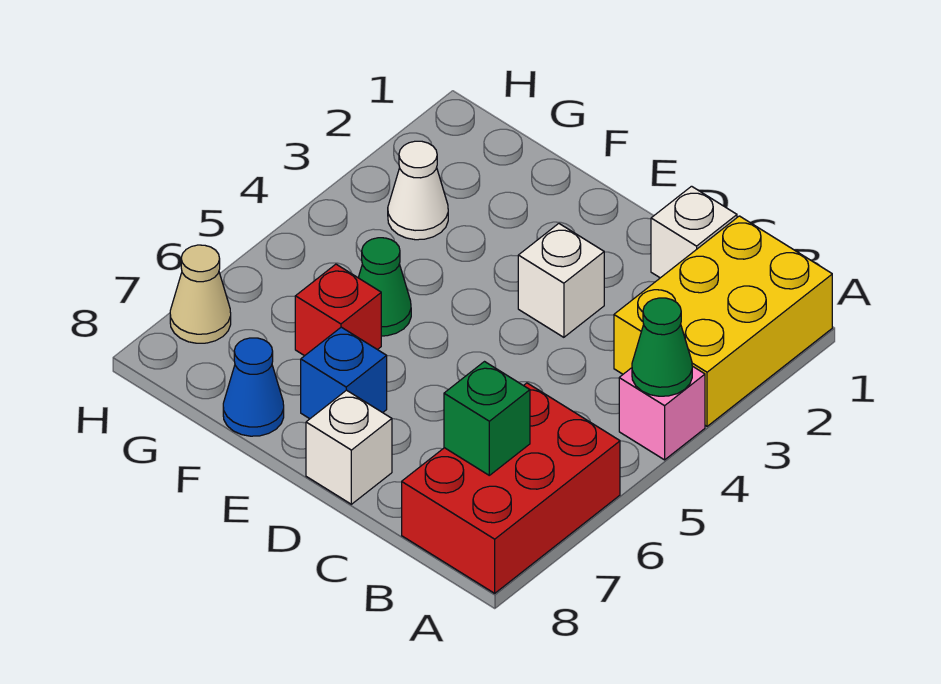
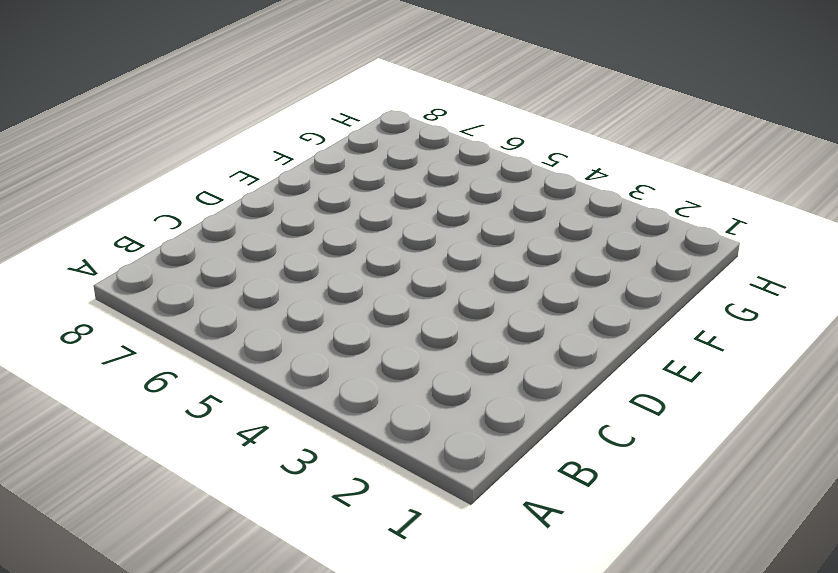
none -> yellow brick A1:B3 level 1
none -> pink brick A4 level 1
none -> red brick A6:B8 level 1

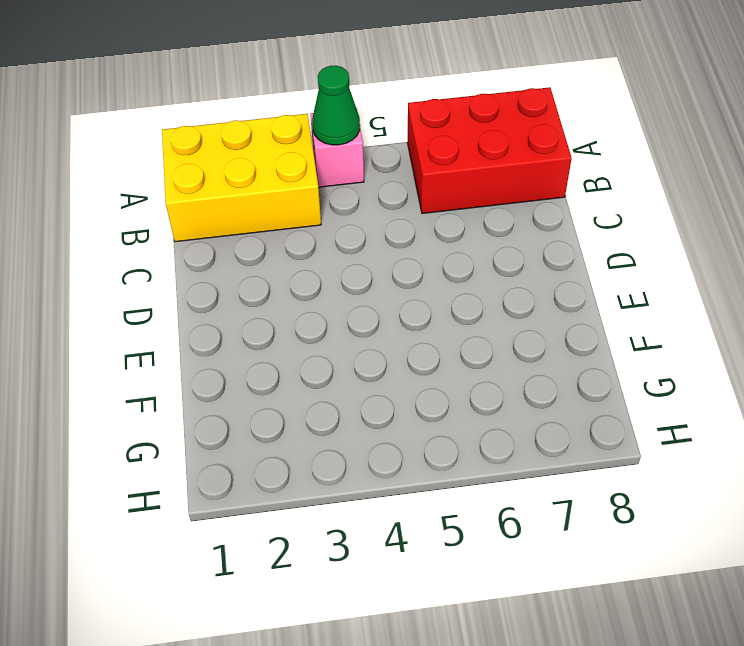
none -> white brick C1 level 1
none -> white brick D3 level 1
none -> white brick D8 level 1

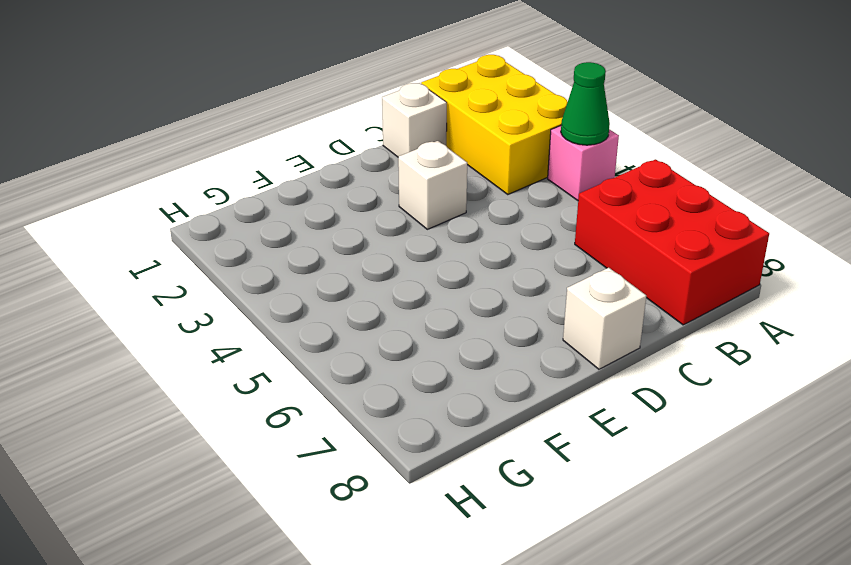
none -> blue brick E7 level 1
none -> green cone F5 level 1
none -> red brick F6 level 1

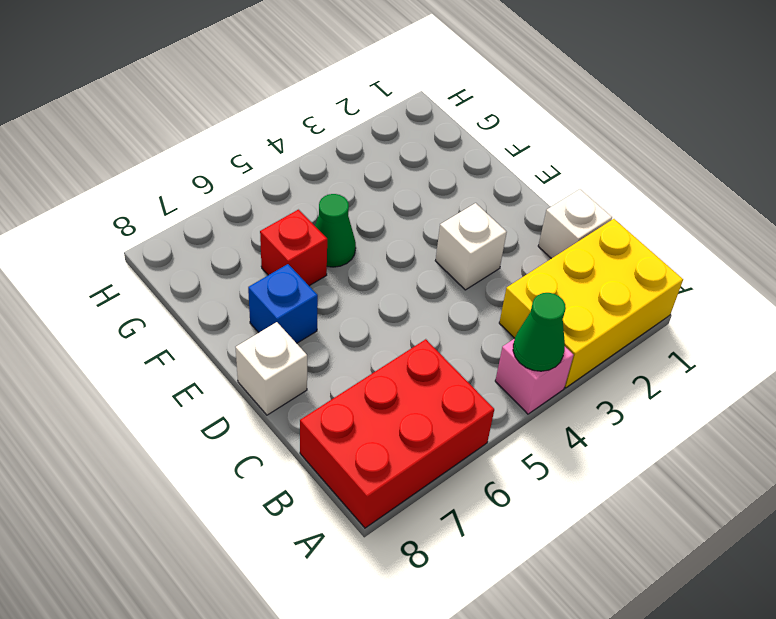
none -> blue cone F8 level 1
none -> white cone G3 level 1
none -> tan cone H7 level 1

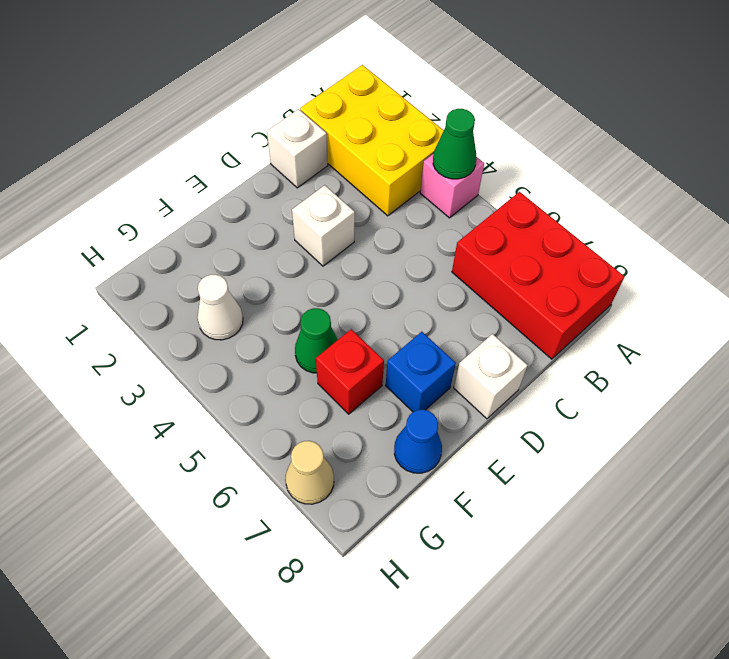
none -> green brick B7 level 2

